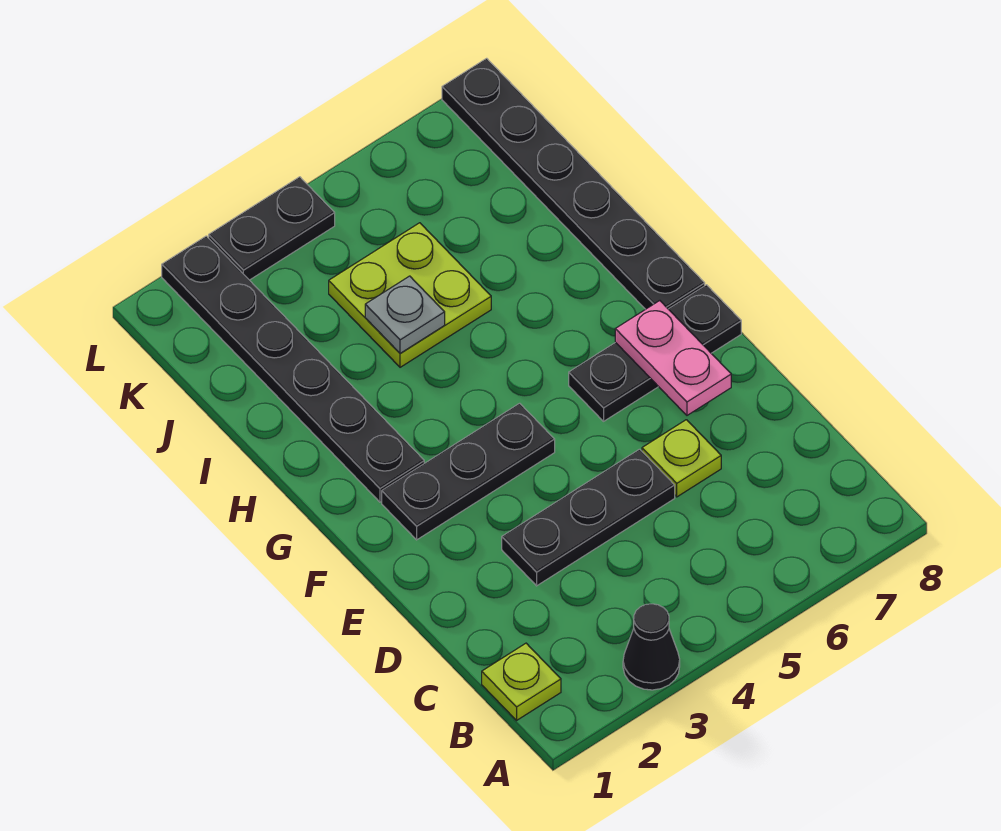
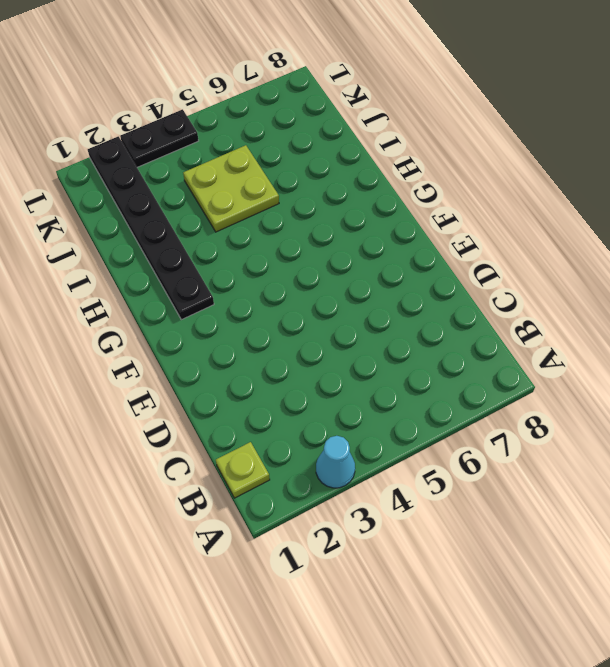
cyan cone A3 level 1 -> black cone A3 level 1
none -> black plate D3:D5 level 1
none -> lime plate D6 level 1
none -> black plate F2:F4 level 1

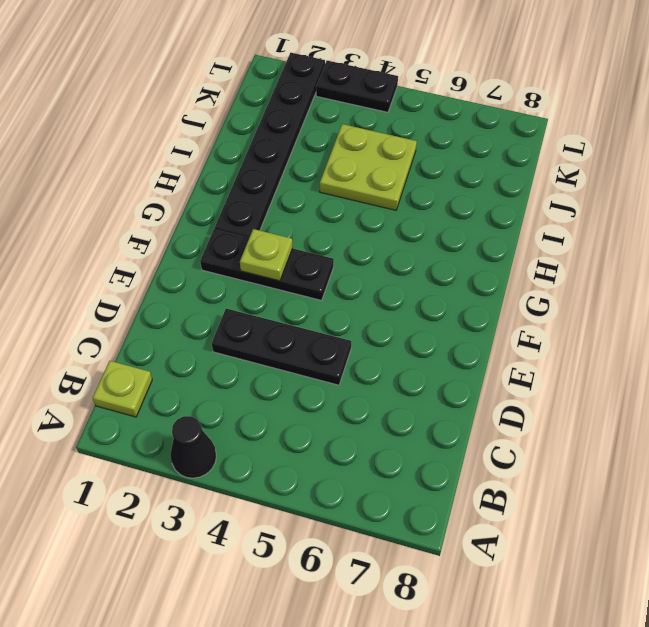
lime plate F3 level 2 -> lime plate D6 level 1
none -> black plate F6:F8 level 1
none -> black plate G8:L8 level 1
none -> pink plate E7:F7 level 2

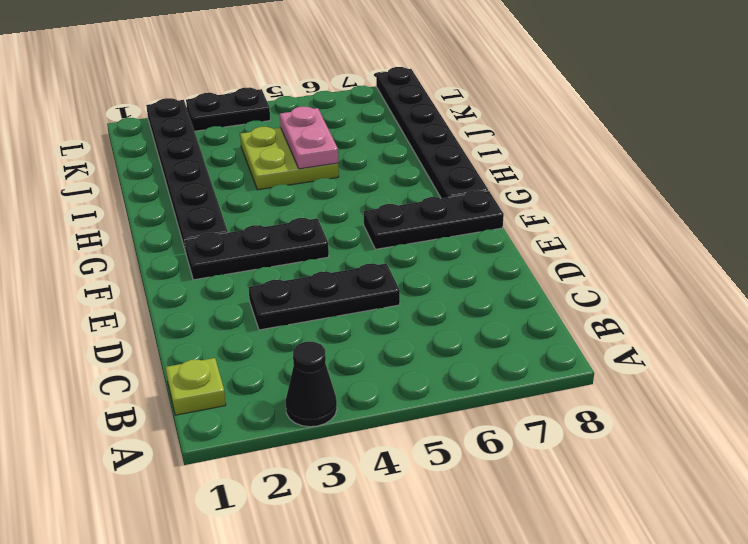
pink plate I5:J5 level 2 -> pink plate E7:F7 level 2
none -> lime plate D6 level 1
none -> grey plate I4 level 2

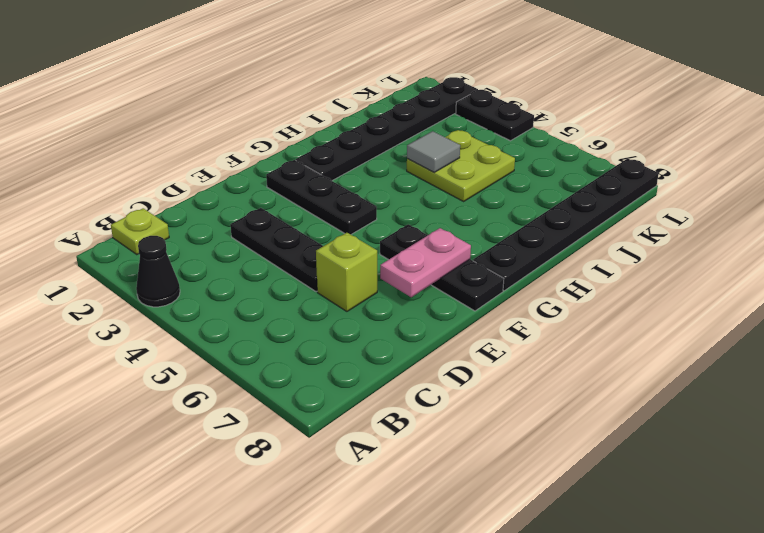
lime brick D6 level 1 -> lime plate D6 level 1
grey tile I4 level 2 -> grey plate I4 level 2

